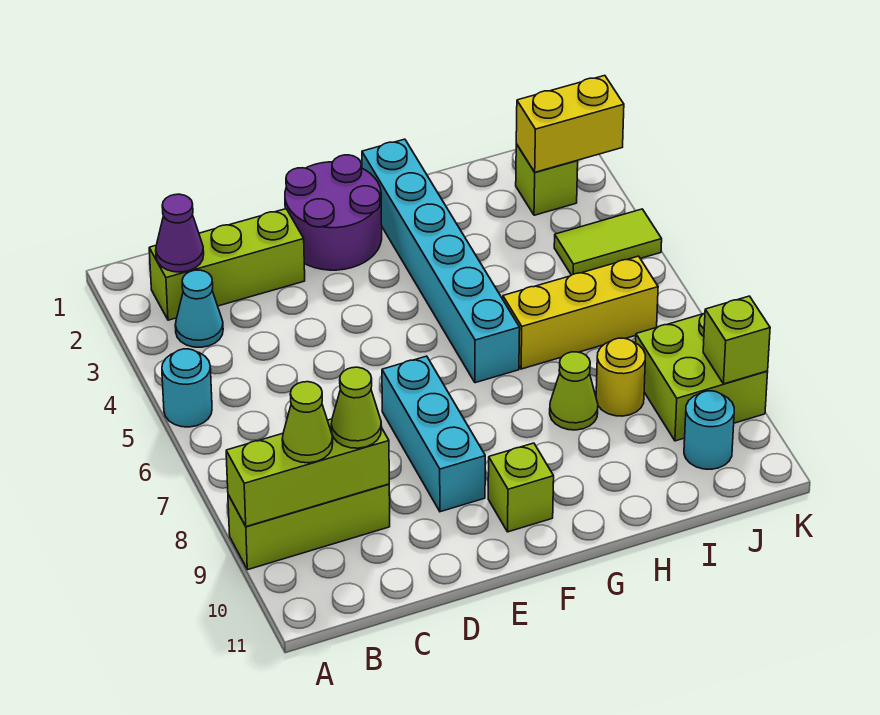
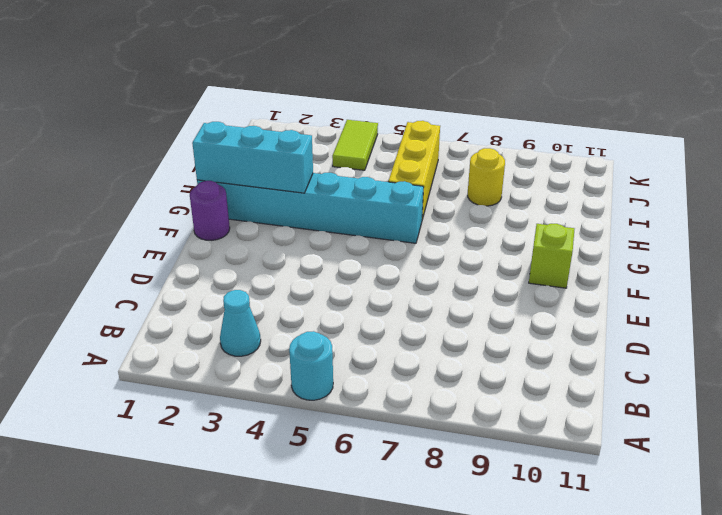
purple round brick F1 level 1 -> purple round brick E1:F2 level 1
cyan brick G1:G3 level 2 -> cyan brick E7:E9 level 1
none -> lime brick A9:C9 level 1
none -> lime brick B2:D2 level 1
none -> lime cone H8 level 1

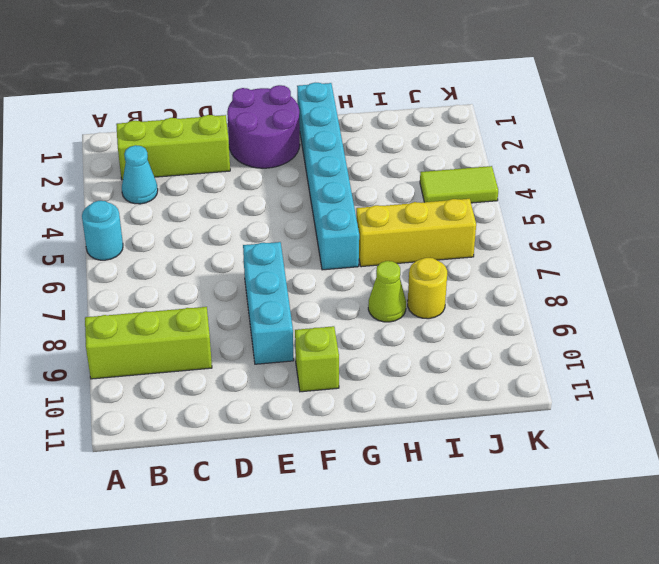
none -> lime brick J2 level 1
none -> lime brick J8:K9 level 1
none -> cyan round brick J10 level 1

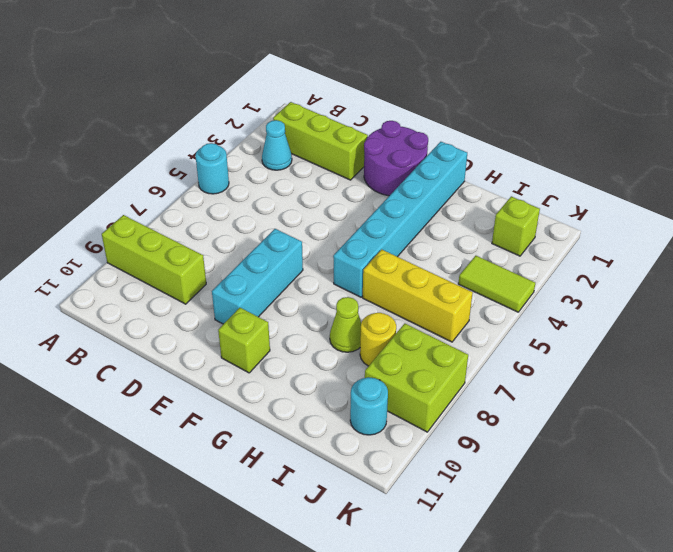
none -> lime brick A9:C9 level 2
none -> purple cone B2 level 2
none -> yellow brick J2:K2 level 2

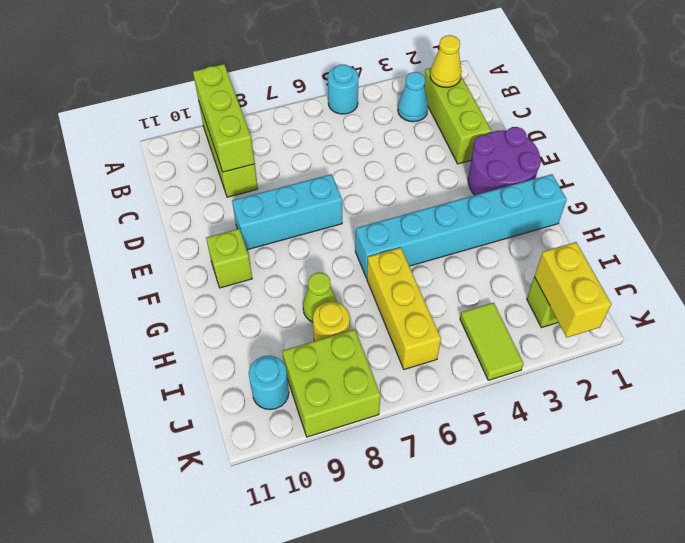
yellow cone B2 level 2 -> purple cone B2 level 2
none -> lime brick K9 level 2
none -> lime cone B9 level 3
none -> lime cone C9 level 3

